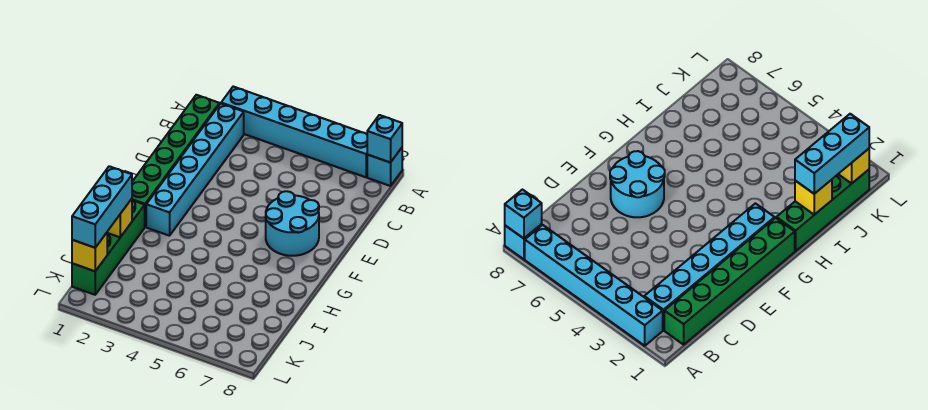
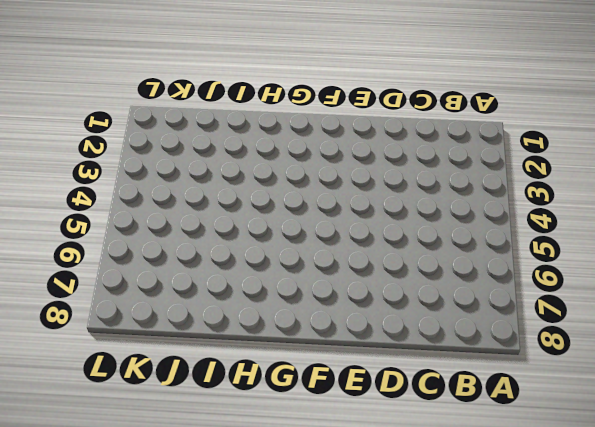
none -> cyan brick A2:A7 level 1
none -> cyan brick A8 level 1

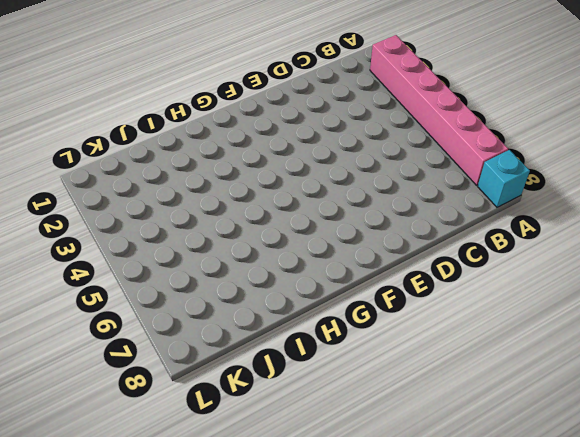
pink brick A2:A7 level 1 -> cyan brick A2:A7 level 1
none -> green brick B1:G1 level 1
none -> cyan brick B2:G2 level 1

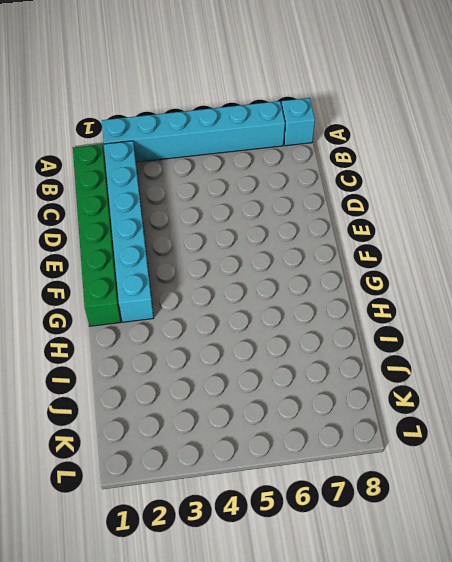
none -> cyan round brick E6:F7 level 1
none -> green brick H1:K1 level 1

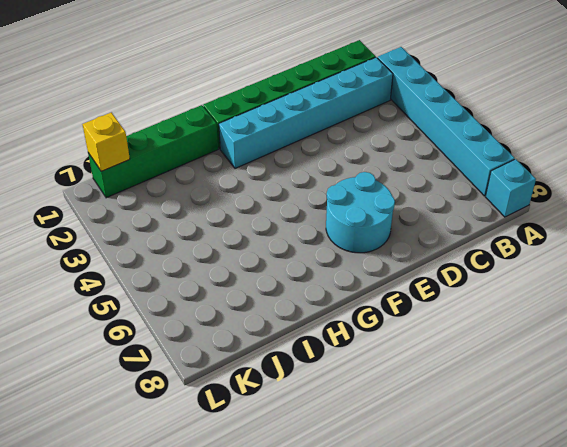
none -> cyan brick A8 level 2
none -> yellow brick I1 level 2

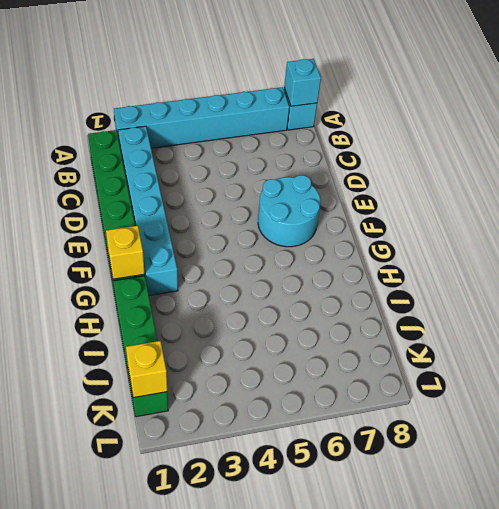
yellow brick G1 level 2 -> yellow brick I1 level 2
none -> cyan brick I1:K1 level 3

